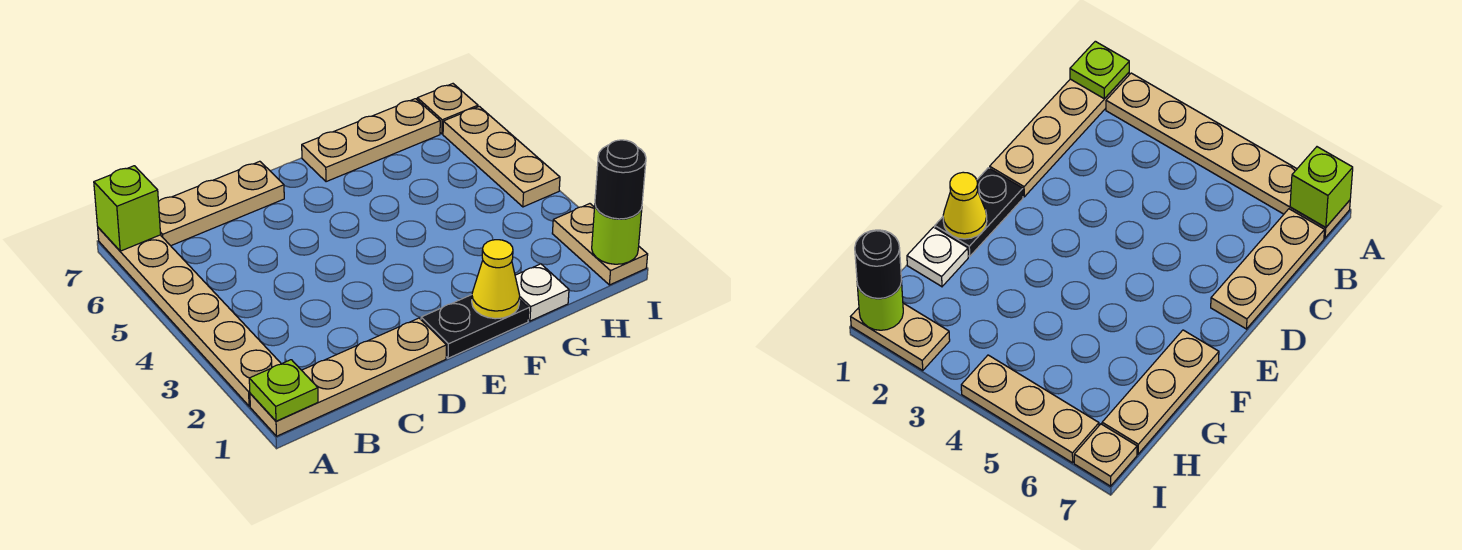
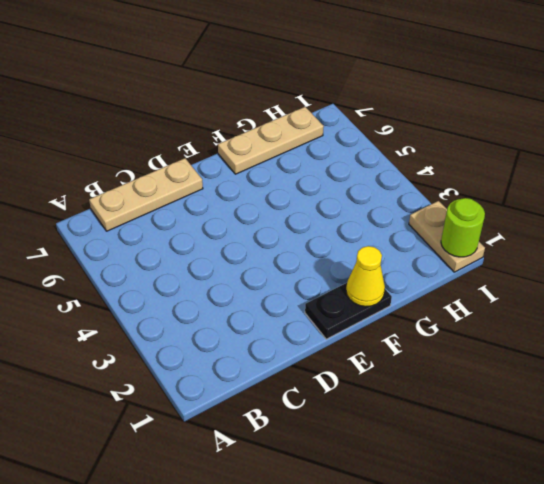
none -> tan plate A1:D1 level 1
none -> tan plate A2:A7 level 1
none -> white plate G1 level 1

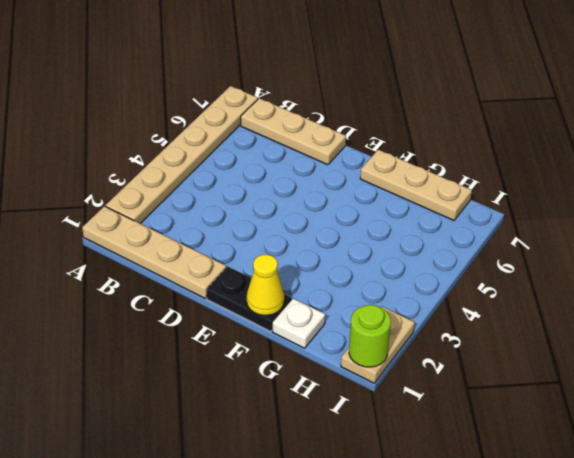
none -> tan plate I4:I6 level 1
none -> tan plate I7 level 1
none -> lime plate A1 level 2

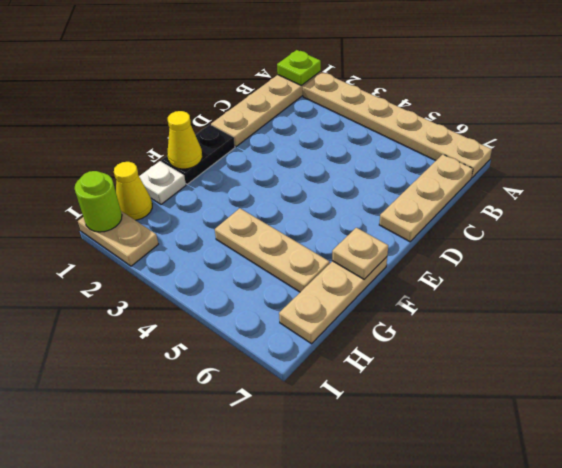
tan plate F7 level 2 -> tan plate I7 level 1
tan plate G4:G6 level 1 -> tan plate I4:I6 level 1
yellow cone H1 level 1 -> none
none -> lime brick A7 level 2
none -> black round brick I1 level 3

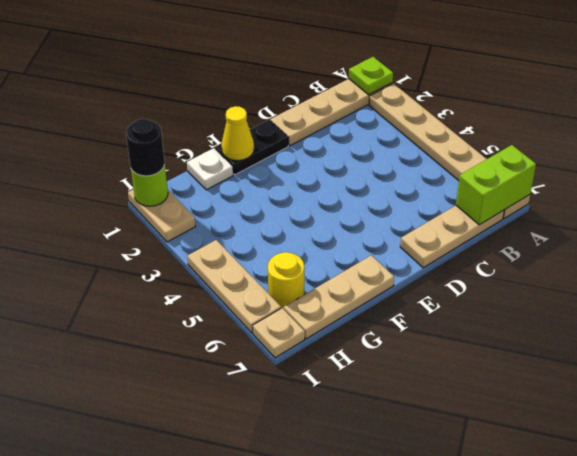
lime brick A7:B7 level 2 -> lime brick A7 level 2
yellow round brick H6 level 1 -> none

